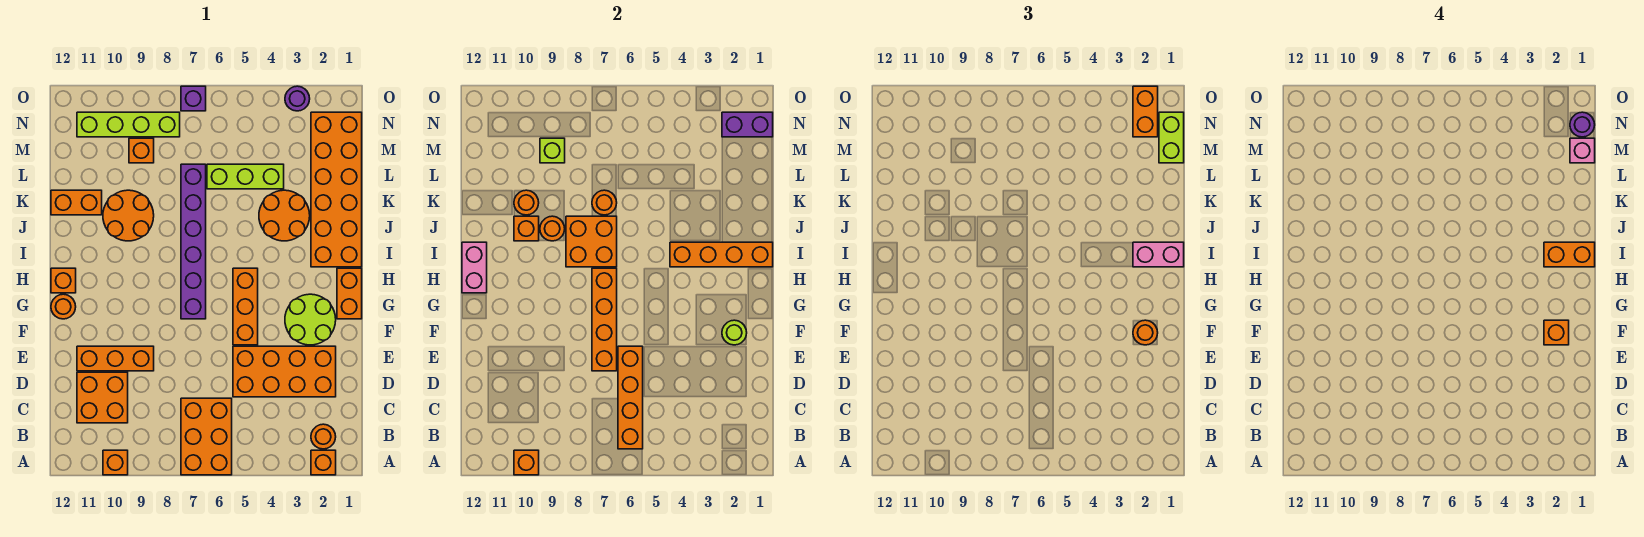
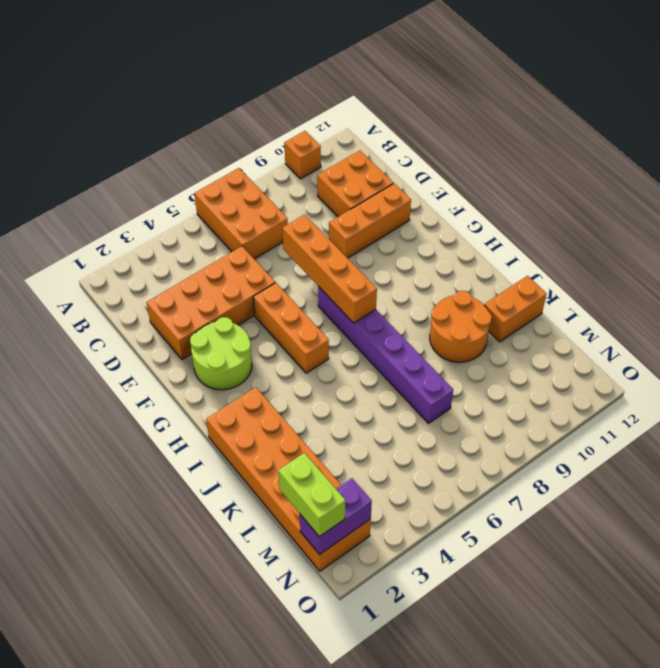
none -> orange brick A2 level 1
none -> orange round brick B2 level 1
none -> orange brick G1:H1 level 1
none -> orange round brick G12 level 1

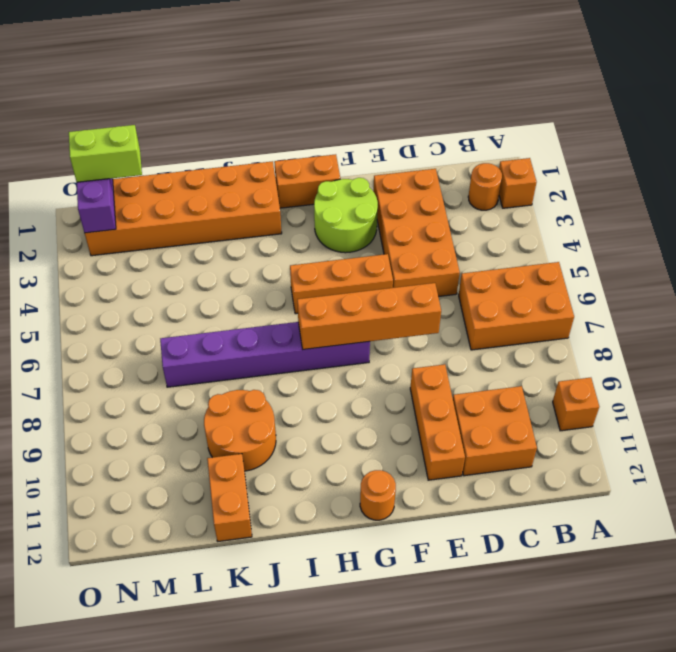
none -> orange brick H12 level 1
none -> orange round brick J3:K4 level 1
none -> lime brick L4:L6 level 1
none -> orange brick M9 level 1

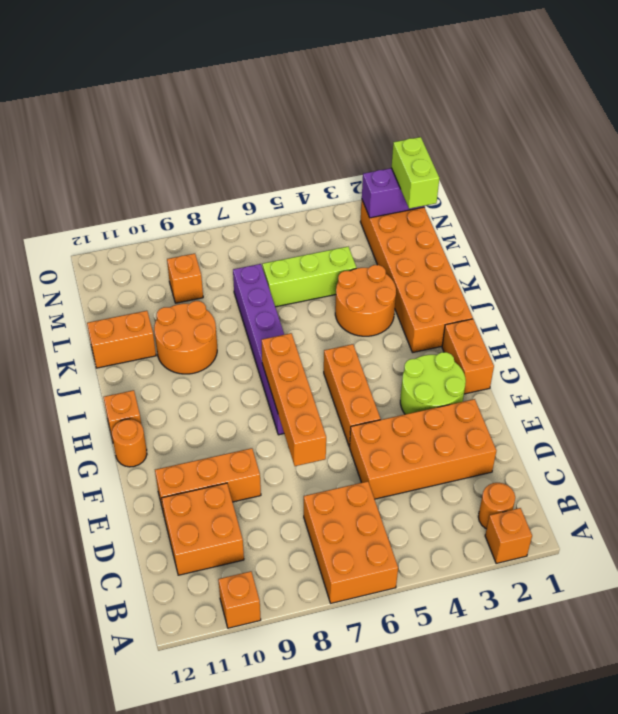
none -> lime brick N8:N11 level 1
none -> purple round brick O3 level 1
none -> purple brick O7 level 1
none -> orange brick A10 level 2

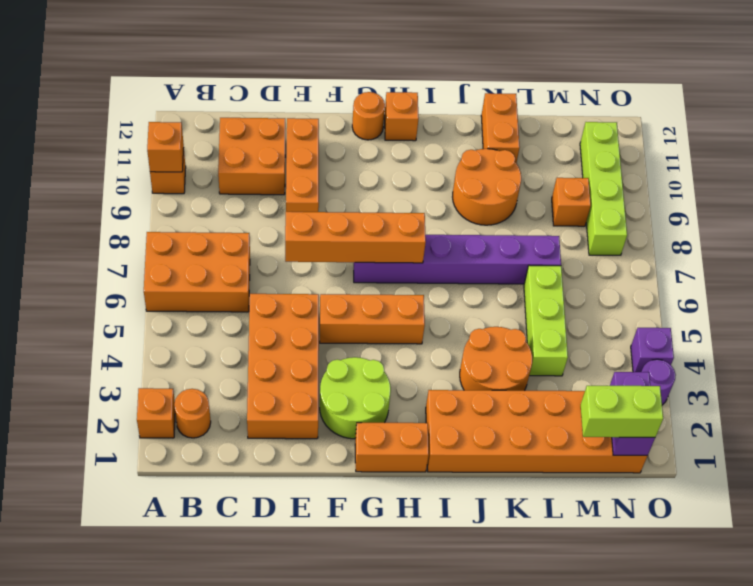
purple brick O4 level 1 -> purple brick O7 level 1
none -> orange brick B6:E6 level 2
none -> lime round brick F2 level 2
none -> pink brick H12:I12 level 2
none -> orange brick I1:I4 level 2

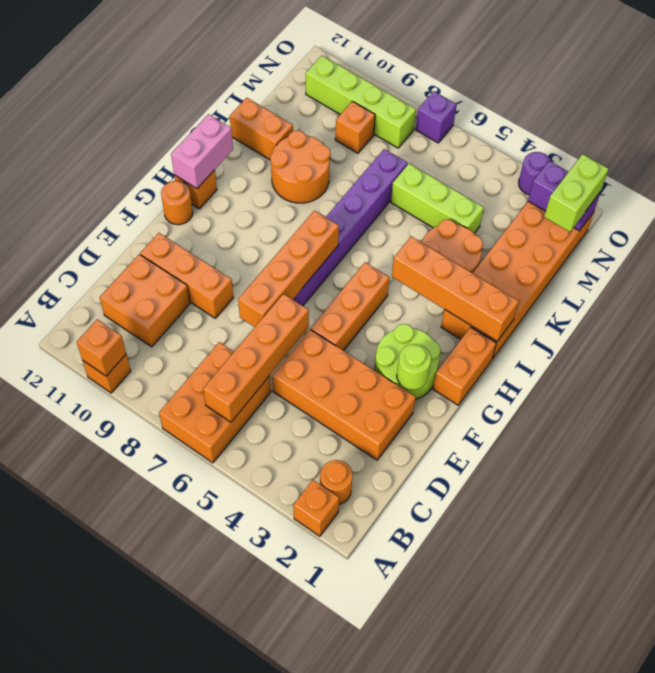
none -> orange brick I7:J8 level 2
none -> orange round brick J9 level 2
none -> orange brick J10 level 2
none -> orange round brick K7 level 2

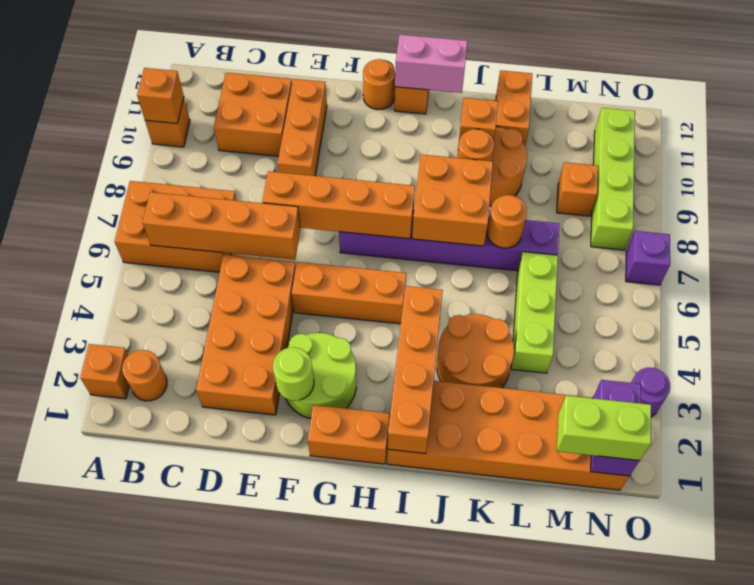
none -> orange round brick K10 level 2
none -> lime brick M9 level 2
none -> orange round brick F2 level 3
none -> pink brick I1:I2 level 3

